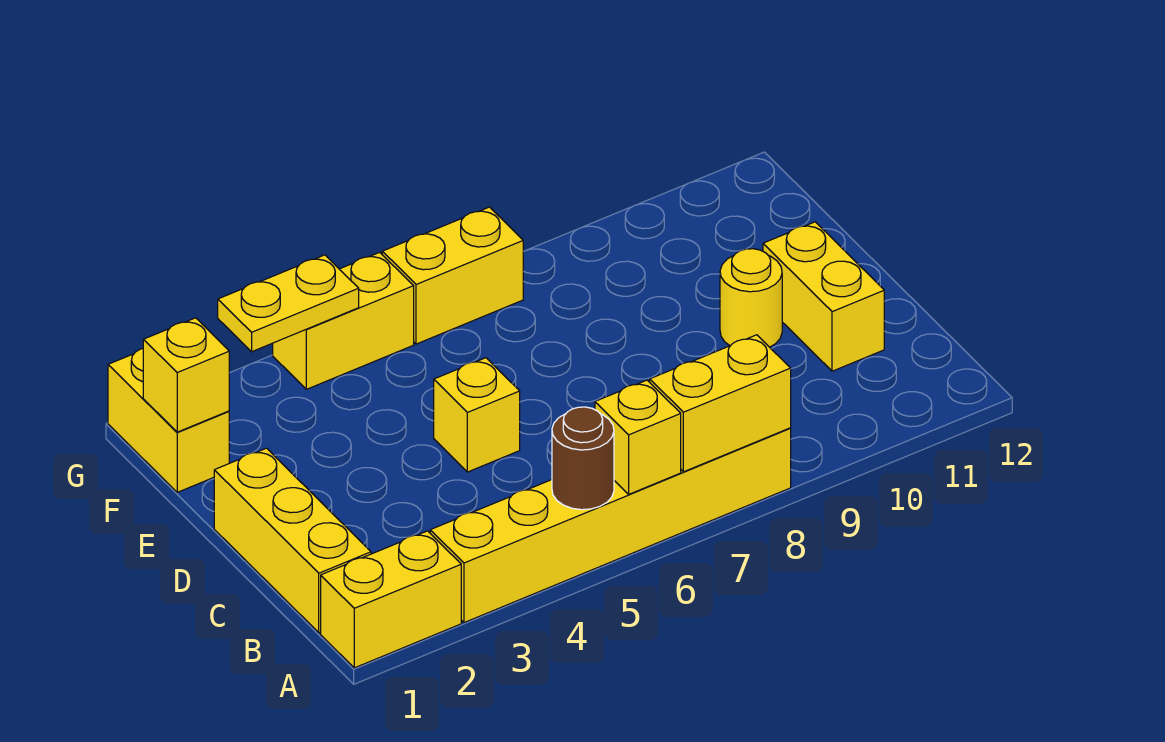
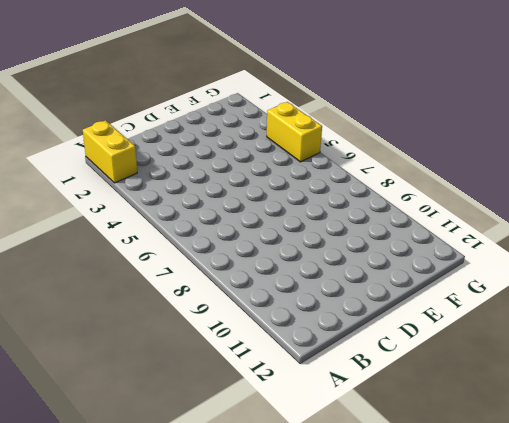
none -> yellow brick A3:A8 level 1
none -> yellow brick B1:D1 level 1
none -> yellow brick C11:D11 level 1

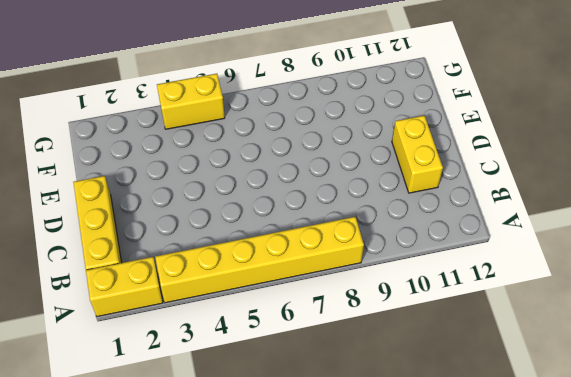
none -> yellow brick D5 level 1
none -> yellow round brick D10 level 1
none -> yellow brick F1:G1 level 1

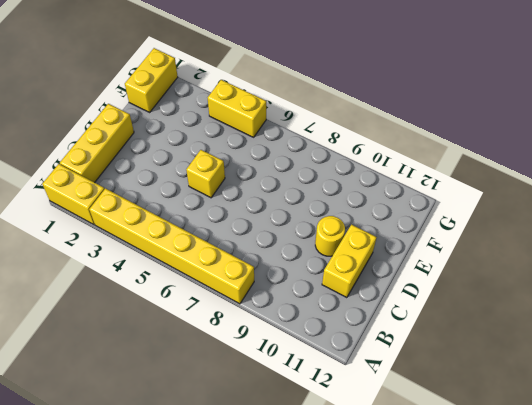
none -> yellow brick G6:G7 level 1
none -> brown round brick A5 level 2
none -> yellow brick A6 level 2

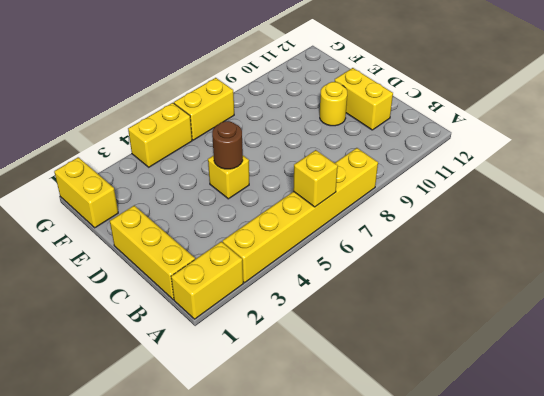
brown round brick D5 level 2 -> brown round brick A5 level 2
none -> yellow brick A7:A8 level 2
none -> yellow brick F1 level 2
none -> yellow plate G3:G4 level 2

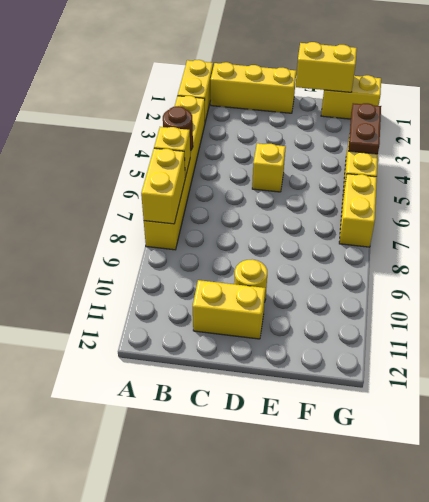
yellow brick E1:F1 level 2 -> yellow brick F1 level 2
brown plate G3:G4 level 2 -> yellow plate G3:G4 level 2

